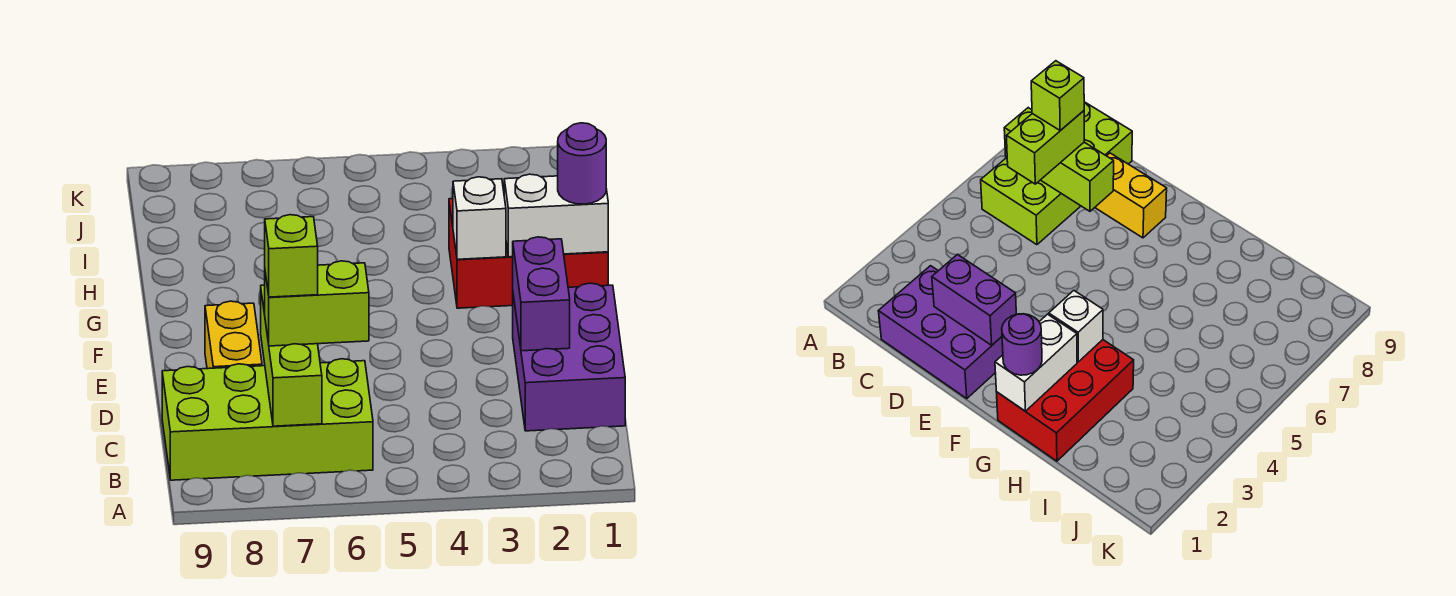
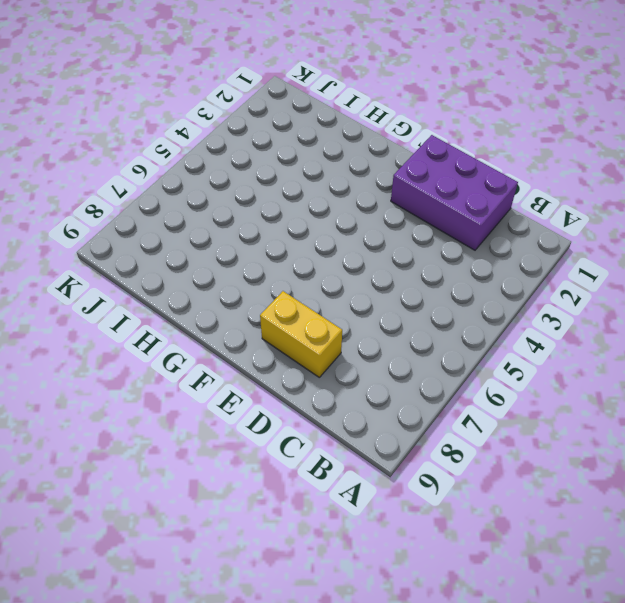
none -> lime brick B6:C9 level 1
none -> red brick G1:H3 level 1

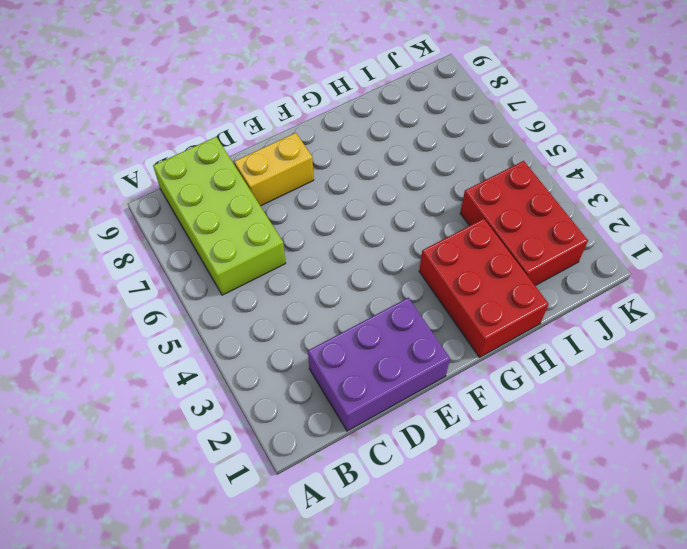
red brick I2:J4 level 1 -> none
none -> lime brick B7:D7 level 2
none -> purple brick D2:E2 level 2

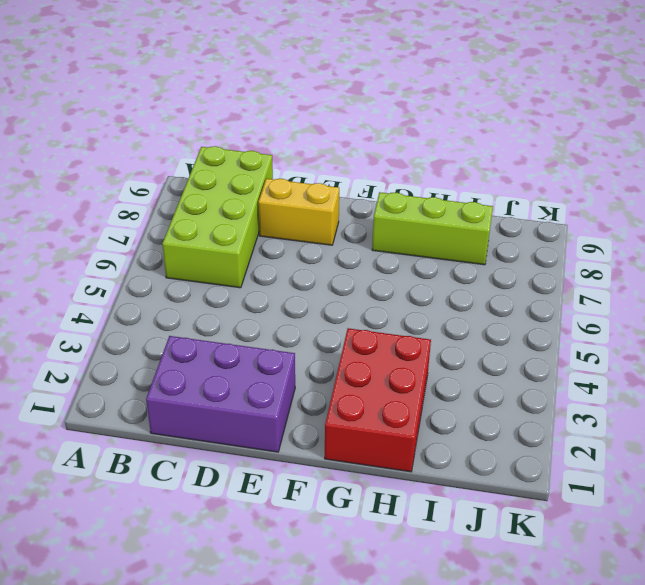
lime brick G8:I8 level 1 -> lime brick B7:D7 level 2
none -> purple brick D2:E2 level 2
none -> white brick G1:G2 level 2

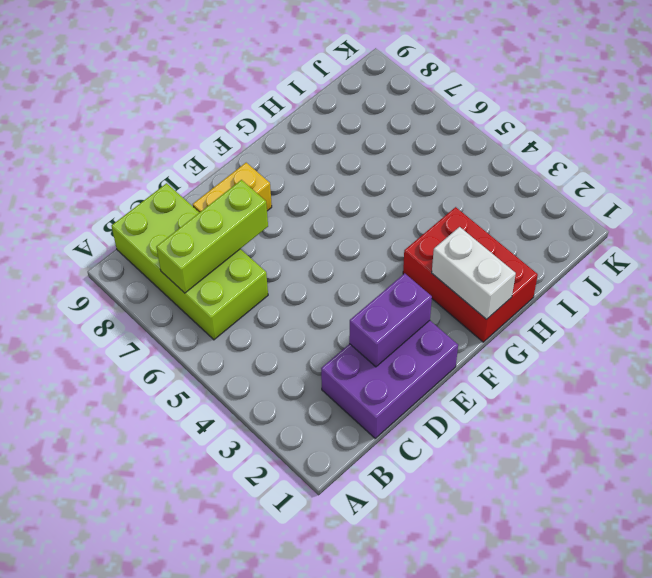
none -> white brick G3 level 2
none -> lime brick C6:C7 level 3

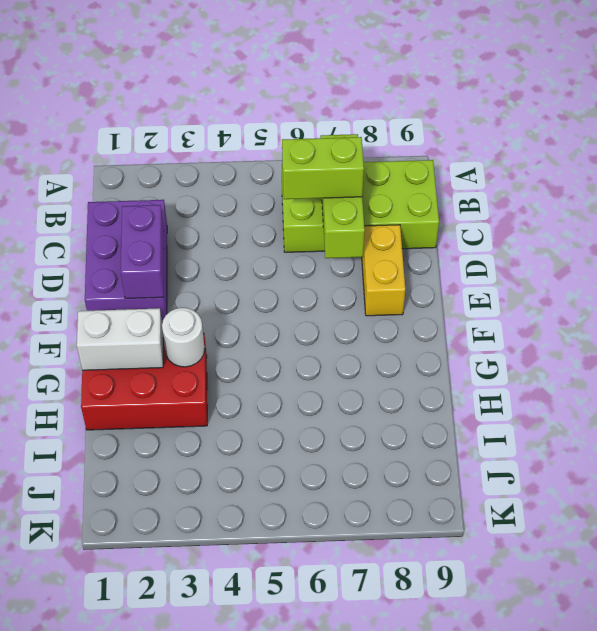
white round brick G3 level 2 -> white brick G3 level 2
none -> purple round brick G1 level 3
none -> lime brick C7 level 4

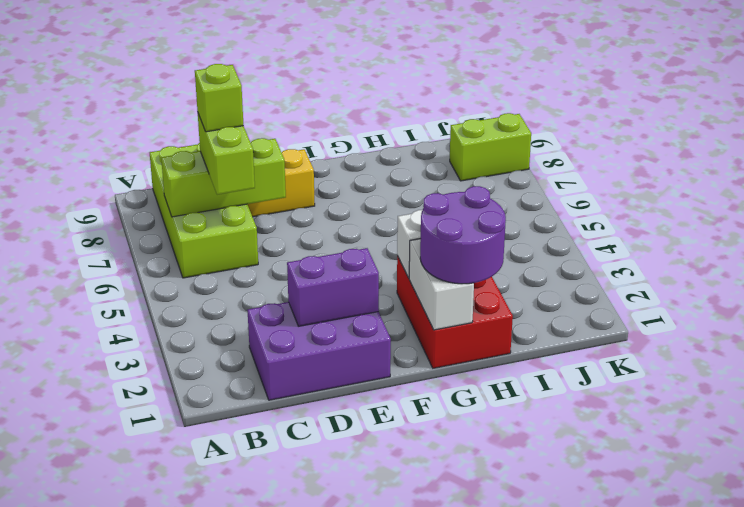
purple round brick G1:H2 level 3 -> purple round brick G1 level 3
lime brick J8:K8 level 1 -> none

